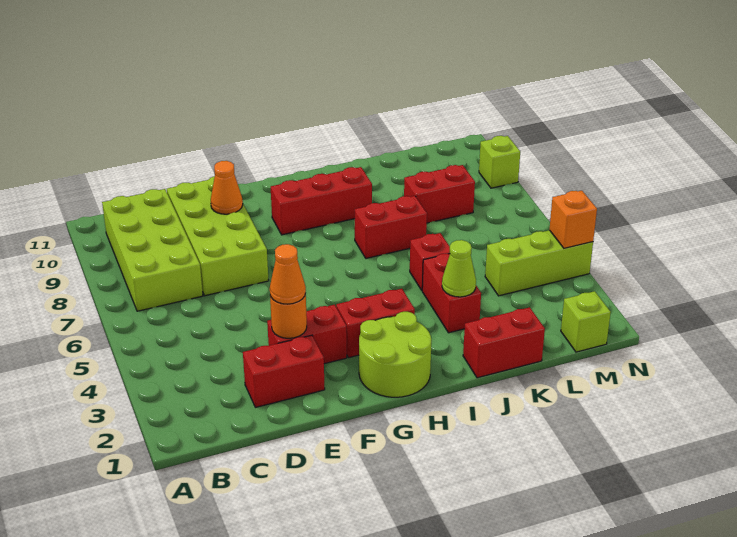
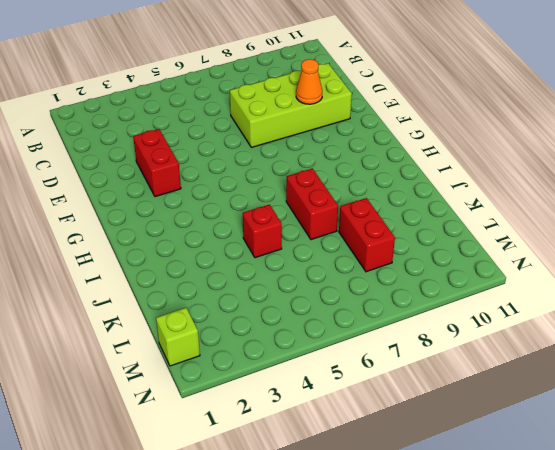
none -> lime brick B7:C10 level 1
none -> red brick D2:E2 level 1
none -> lime round brick G1:H2 level 1

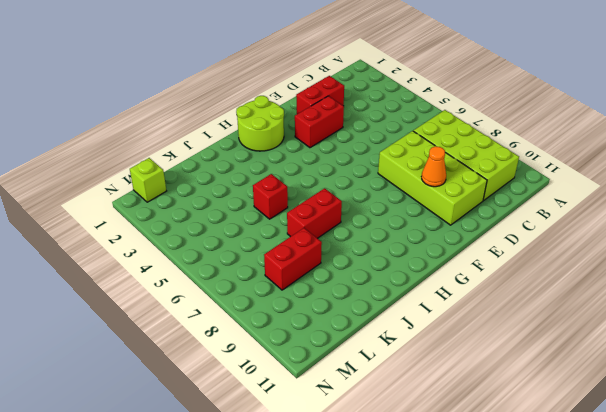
none -> red brick G3:H3 level 1
none -> red brick G9:I9 level 1
none -> red brick J1:K1 level 1

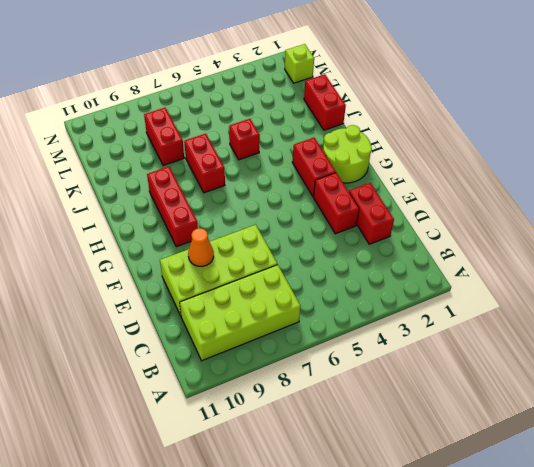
none -> red brick J3:J4 level 1
none -> lime brick L4:N4 level 1
none -> lime brick N9 level 1

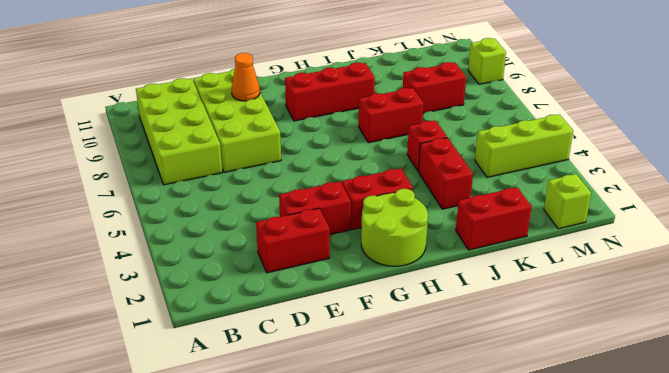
none -> orange round brick E3 level 2
none -> lime cone J3 level 2
none -> orange brick N4 level 2

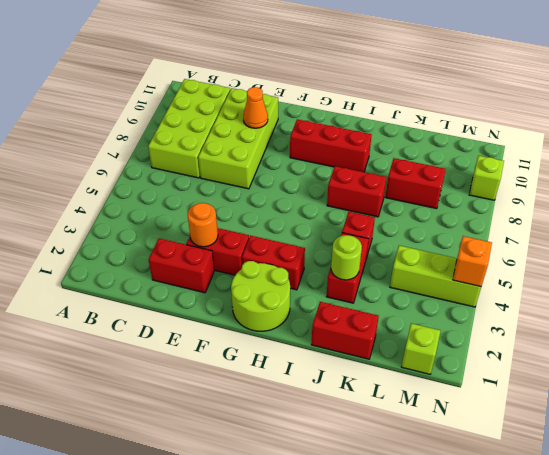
lime round brick J3 level 2 -> lime cone J3 level 2
none -> orange cone E3 level 3

